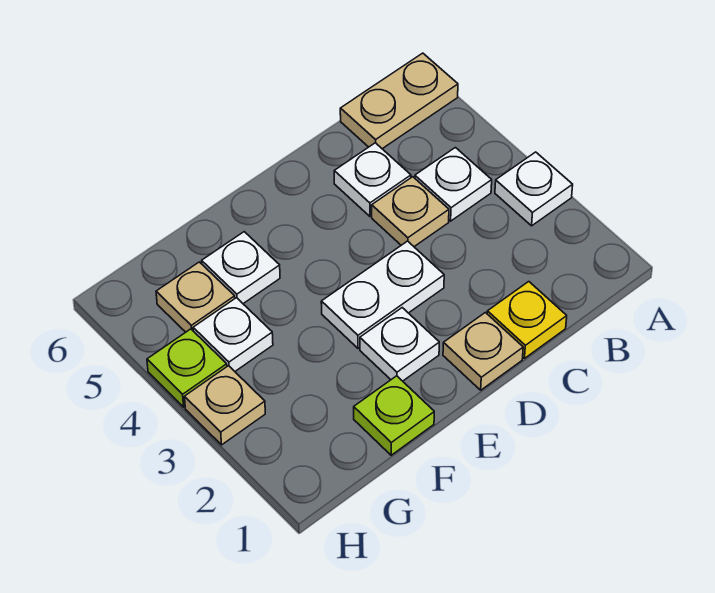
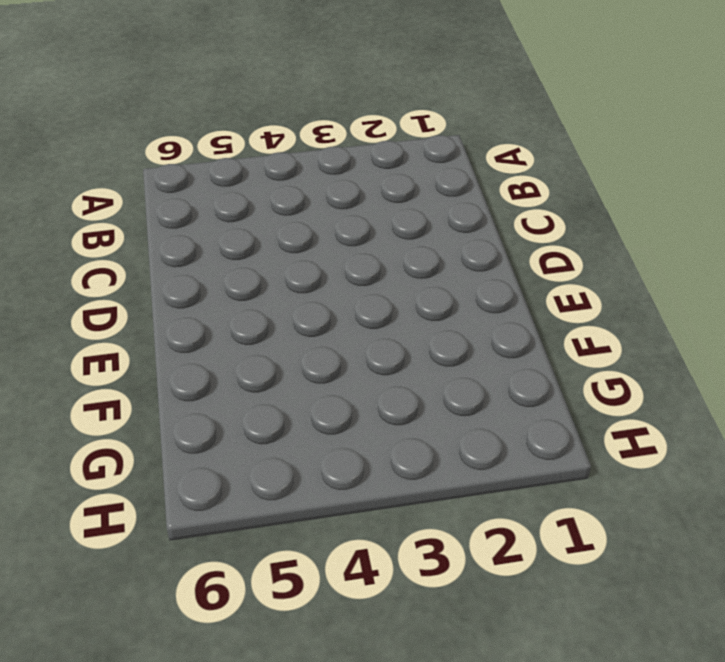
none -> white plate A3 level 1
none -> tan plate A6:B6 level 1
none -> white plate B4 level 1

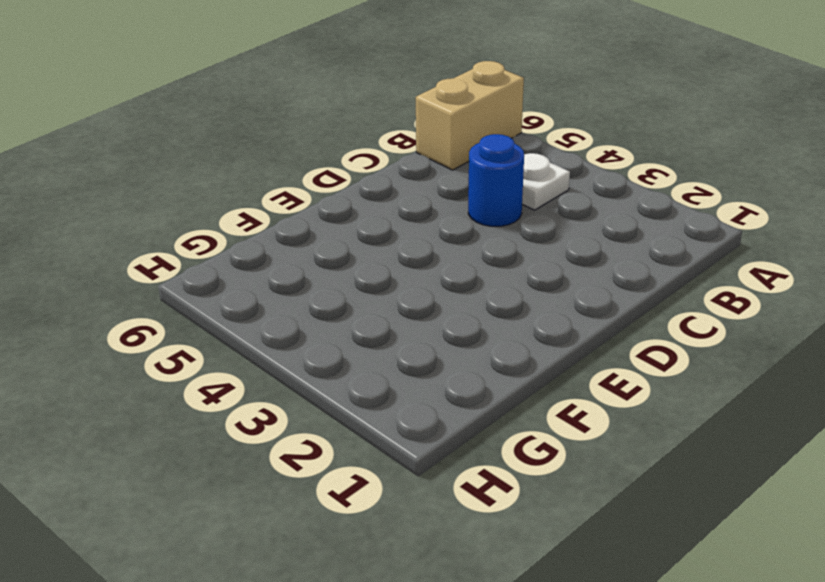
tan brick A6:B6 level 1 -> tan plate A6:B6 level 1
blue round brick C4 level 1 -> tan plate C4 level 1
none -> white plate A3 level 1
none -> yellow plate C1 level 1
none -> white plate C5 level 1

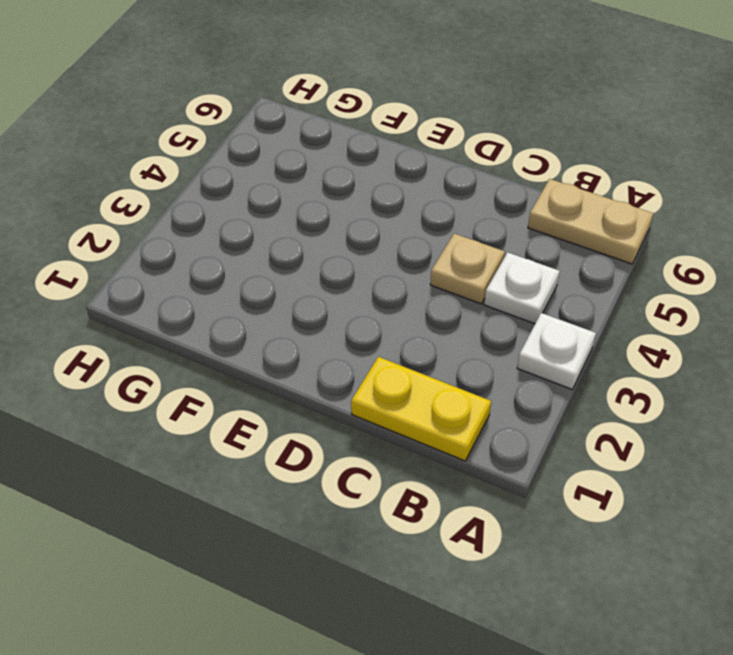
yellow plate B1:C1 level 1 -> yellow plate C1 level 1
none -> white plate C5 level 1
none -> tan plate D1 level 1
none -> white plate D3:E3 level 1

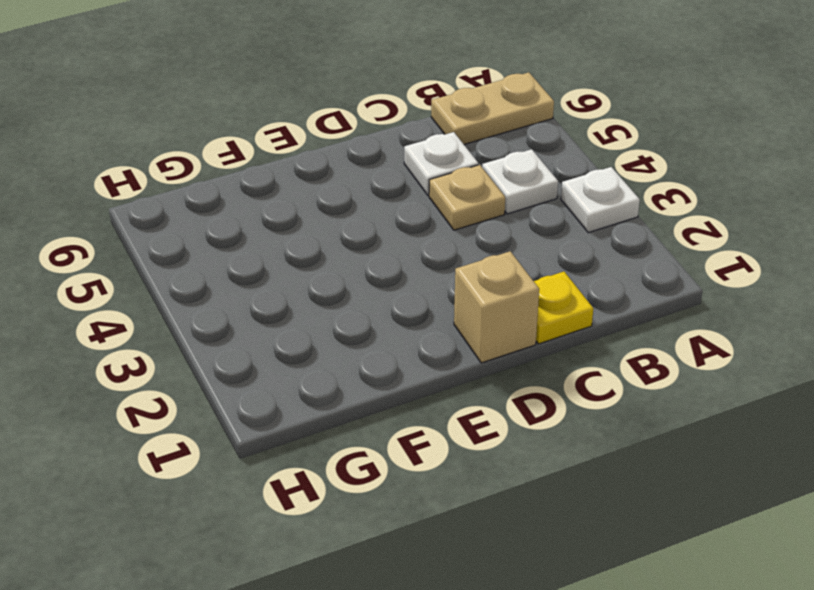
tan brick D1 level 1 -> tan plate D1 level 1
none -> white plate D3:E3 level 1
none -> white plate E2 level 1
none -> lime plate F1 level 1

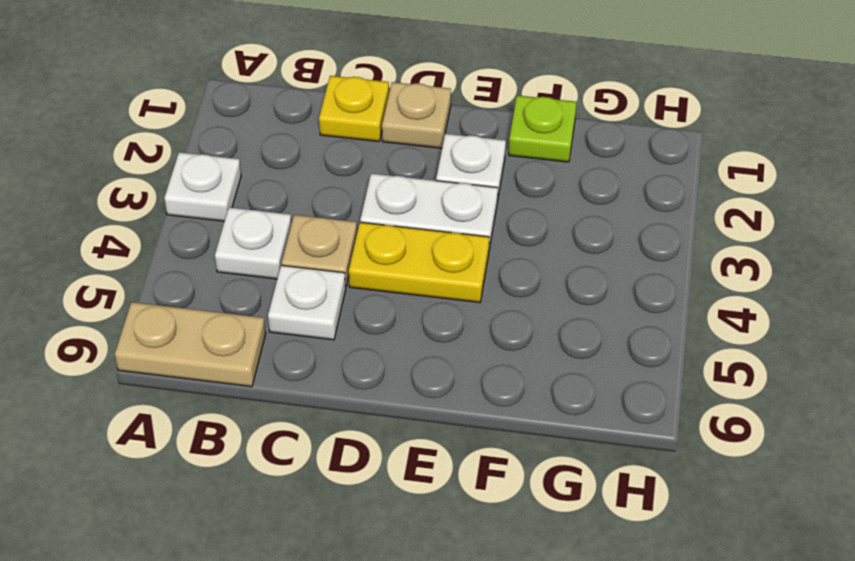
yellow plate D4:E4 level 1 -> none
none -> white plate F5 level 1
none -> white plate G4 level 1
none -> tan plate G5 level 1

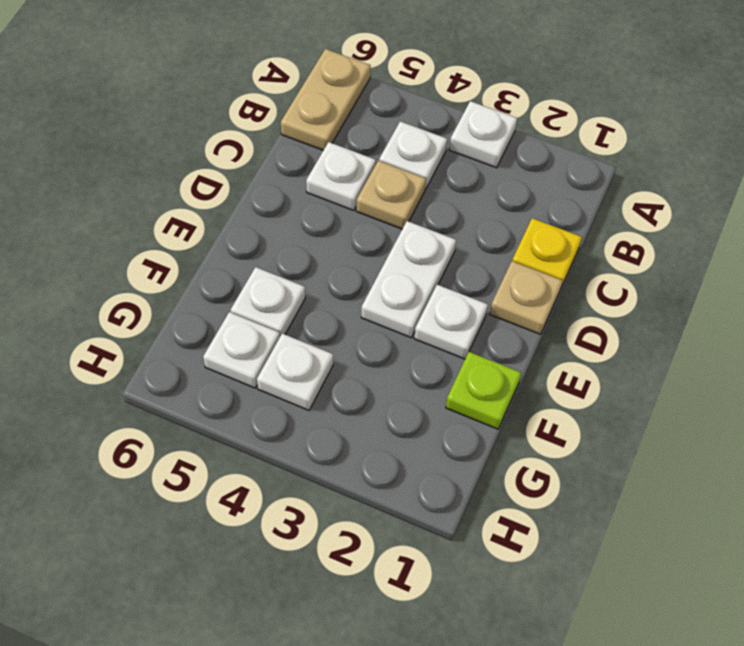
white plate G5 level 1 -> tan plate G5 level 1
none -> tan plate H3 level 1
none -> lime plate H4 level 1

